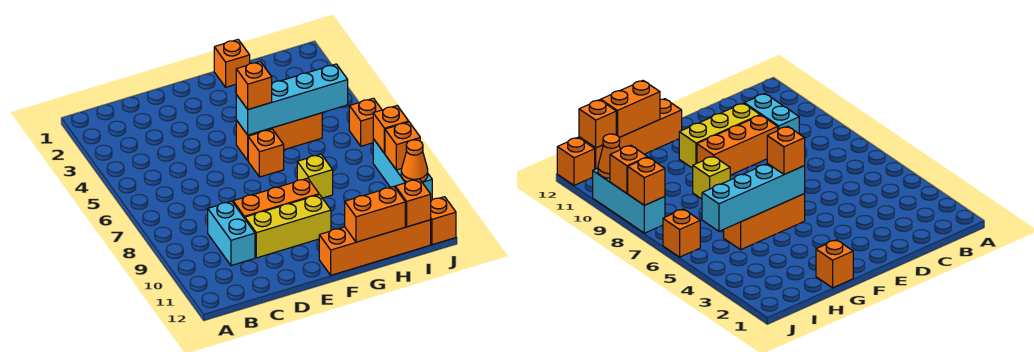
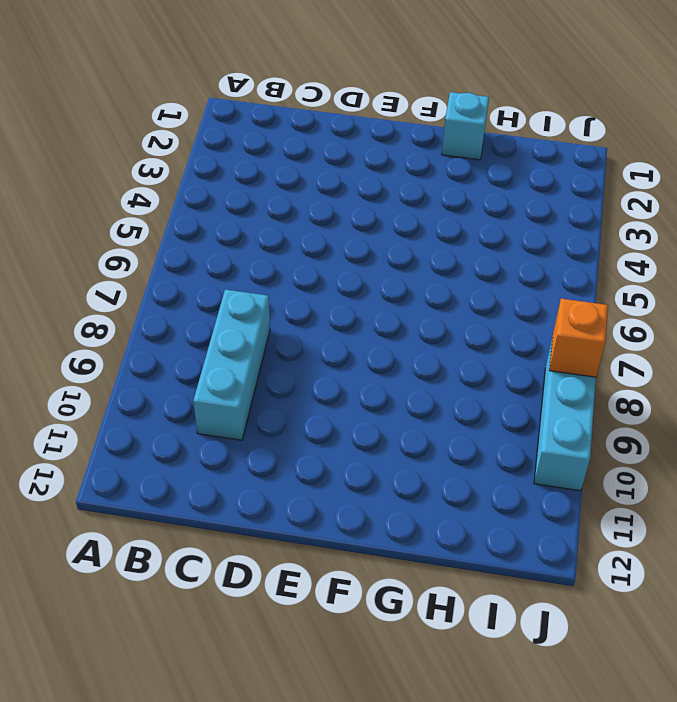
cyan brick C8:C10 level 1 -> cyan brick C9:C10 level 1
cyan brick G1 level 1 -> orange brick G1 level 1
none -> orange brick D9:F9 level 1
none -> yellow brick D10:F10 level 1
none -> orange brick F5:H5 level 1

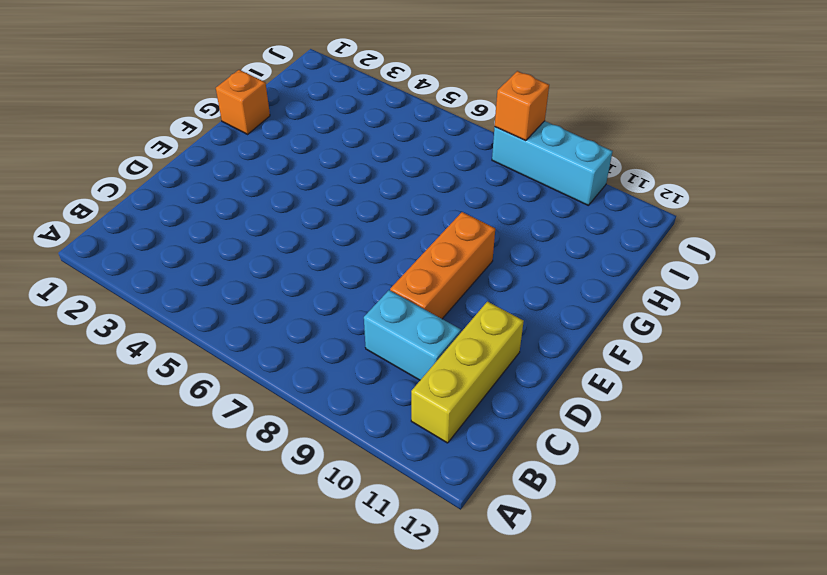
yellow brick B11:D11 level 1 -> yellow brick D10:F10 level 1
none -> orange brick F5:H5 level 1
none -> orange brick F6 level 1
none -> orange brick F12:I12 level 1

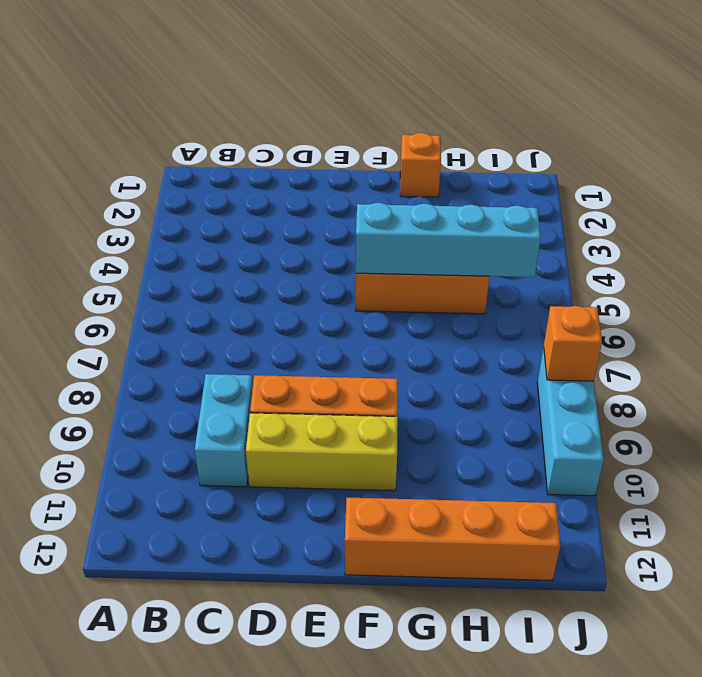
none -> orange brick F6 level 1
none -> yellow brick G8 level 1
none -> orange brick J6 level 1

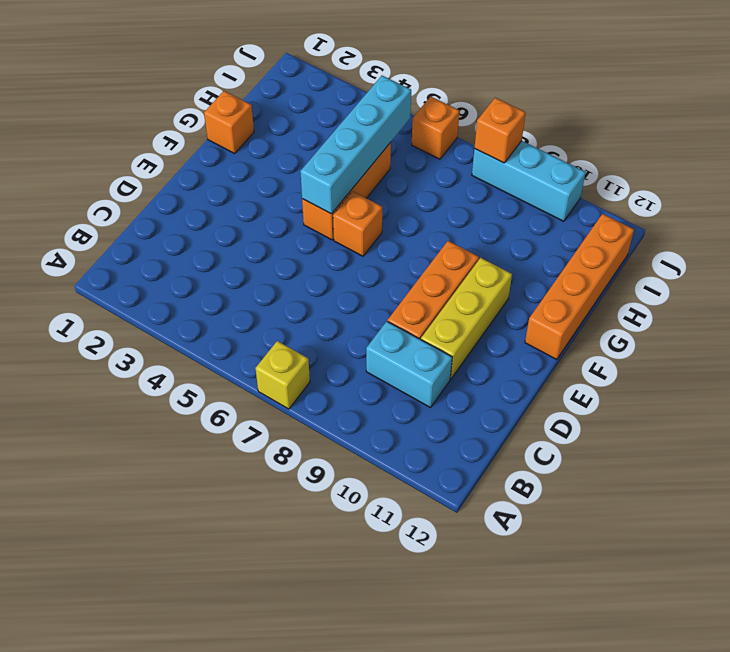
yellow brick A7 level 1 -> yellow brick G8 level 1
none -> orange brick J12 level 1
none -> orange brick G12:H12 level 2
none -> orange brick I12 level 2

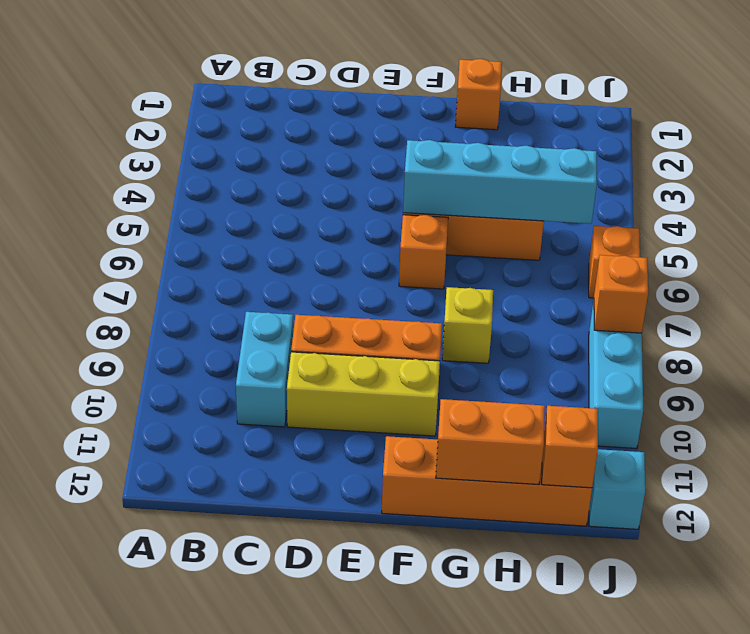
cyan brick J12 level 1 -> orange brick J12 level 1
none -> orange brick J9 level 2
none -> orange cone J10 level 2
none -> orange brick F5 level 3

